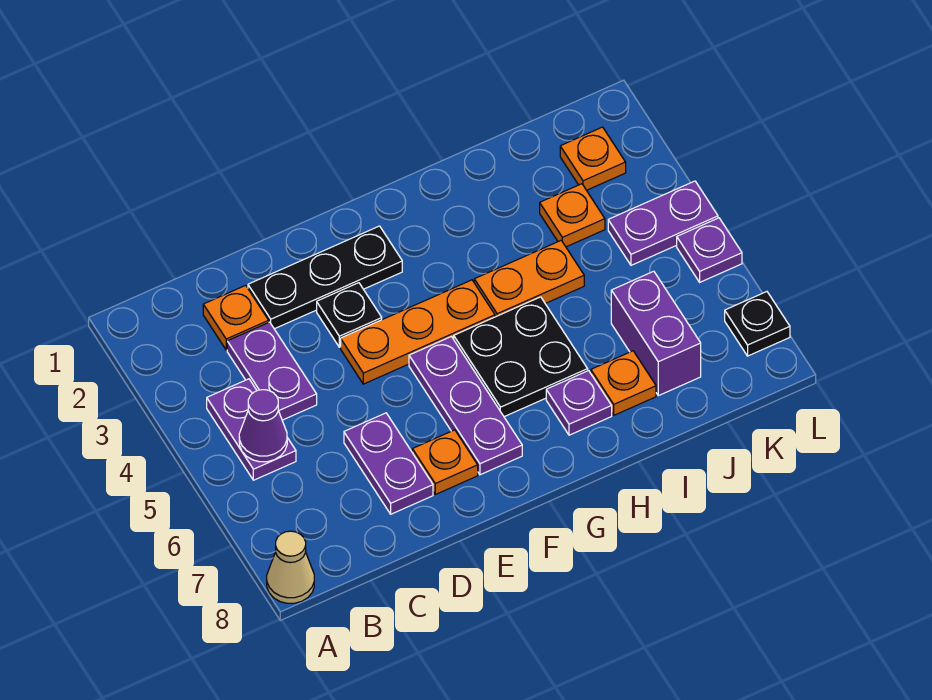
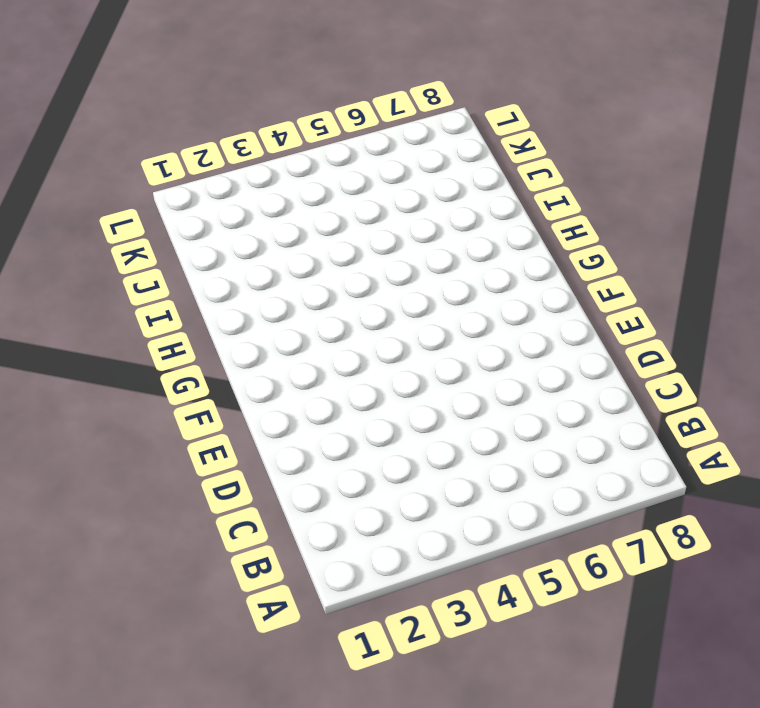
none -> tan cone A8 level 1
none -> purple plate B4:B5 level 1
none -> orange plate C2 level 1

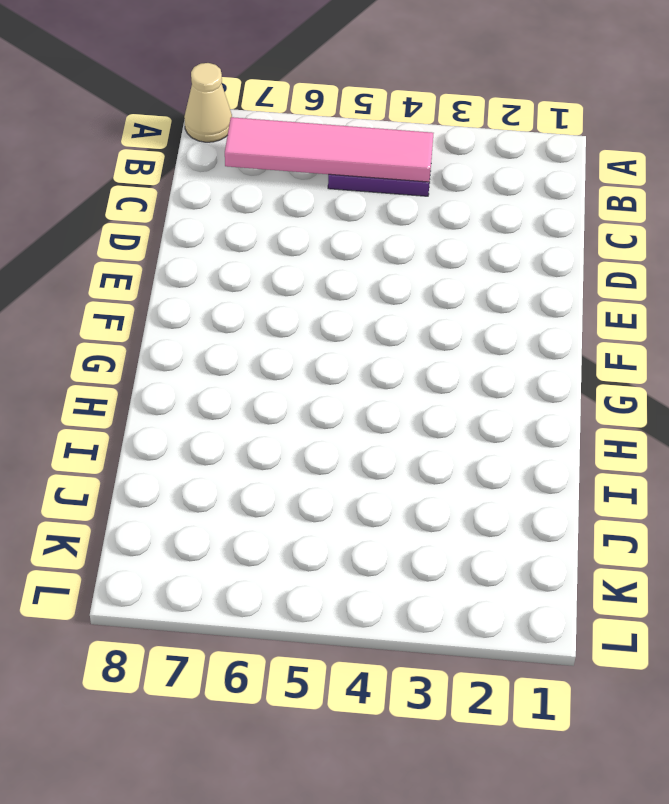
pink tile B4:B7 level 2 -> purple cone B5 level 2
none -> orange plate C2 level 1
none -> purple plate C3:C4 level 1
none -> black plate D2:F2 level 1

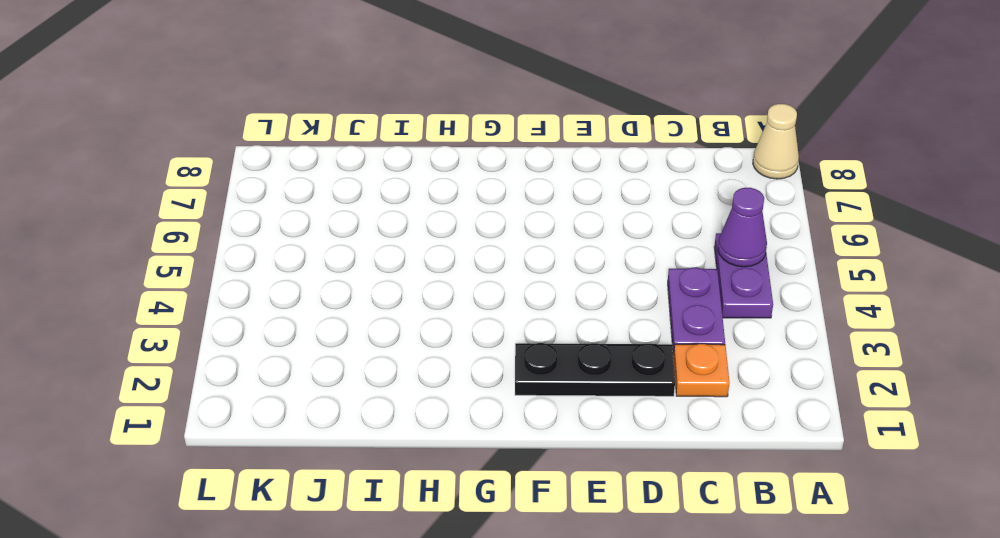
none -> purple plate D6:D7 level 1
none -> black plate E3 level 1
none -> orange plate E4:G4 level 1

